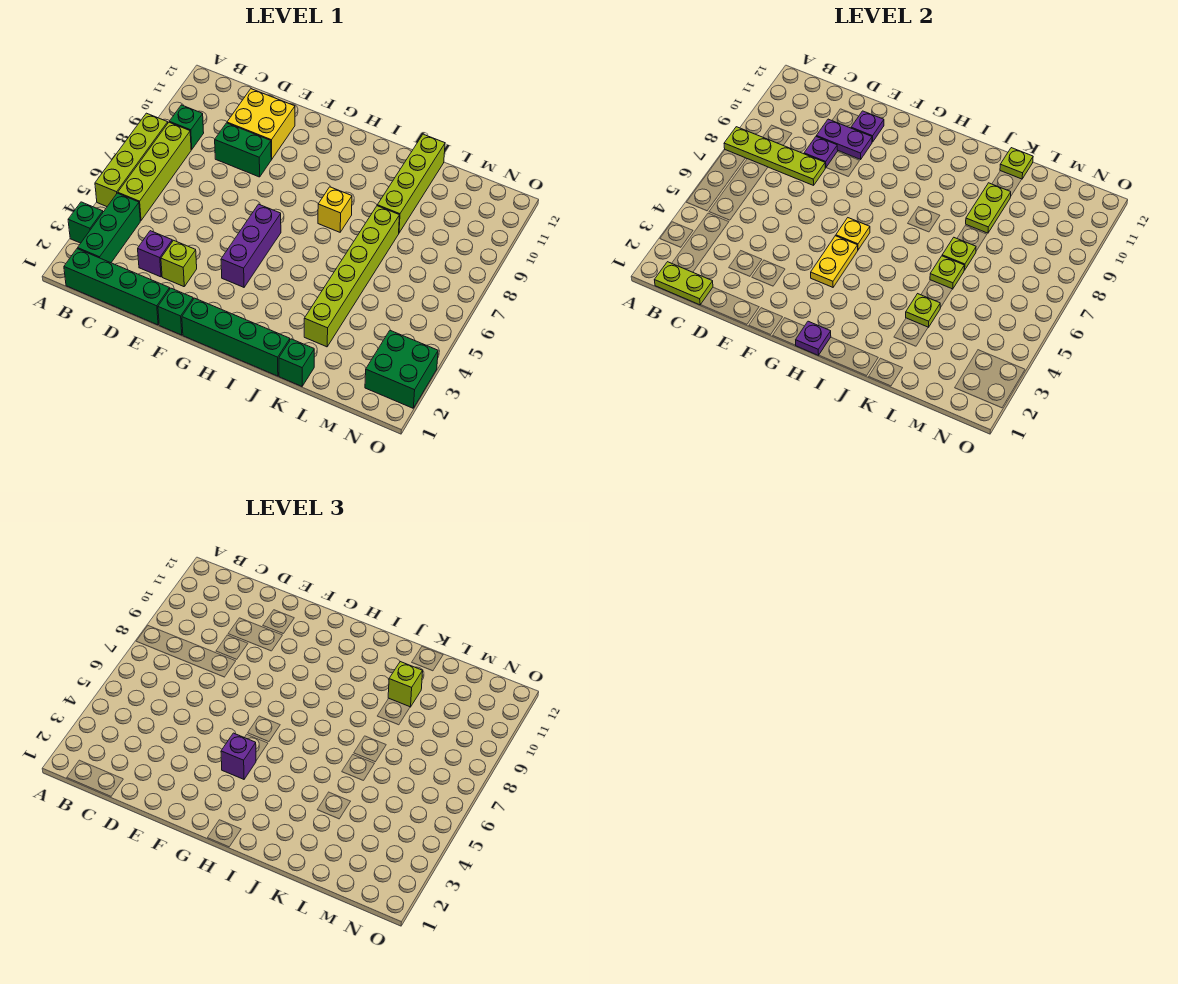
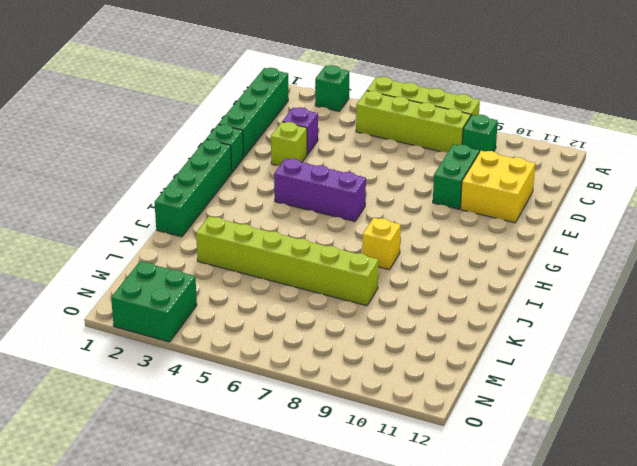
none -> green brick B2:B4 level 1
none -> green brick K1 level 1
none -> lime brick K9:K12 level 1
none -> lime plate A8:D8 level 2

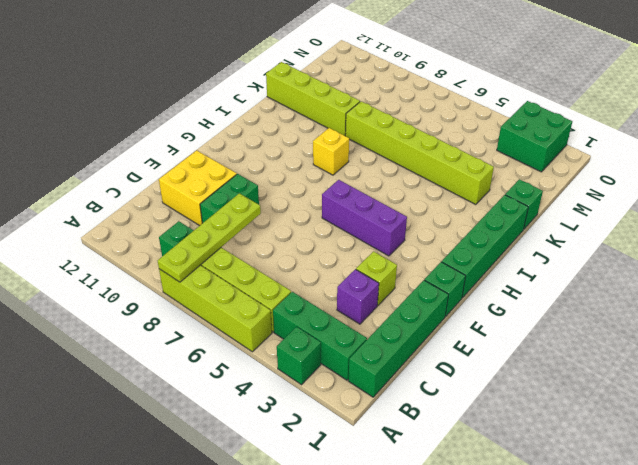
none -> lime plate B1:C1 level 2
none -> purple plate D9 level 2
none -> purple plate D10:E10 level 2
none -> purple plate E11 level 2

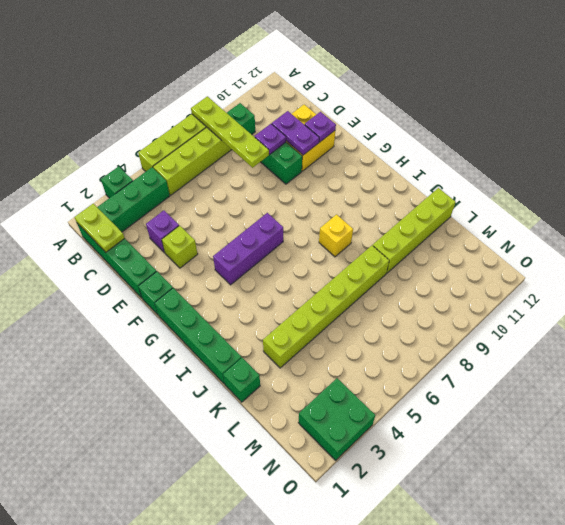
none -> yellow plate G4:G5 level 2
none -> yellow plate G6 level 2
none -> purple plate H1 level 2
none -> lime plate K4 level 2

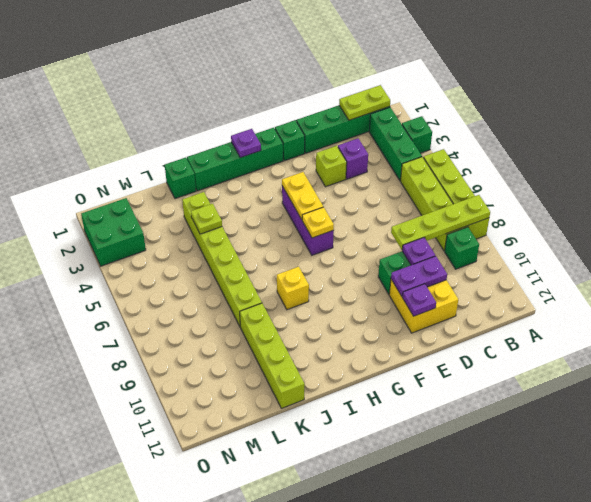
none -> lime plate K6 level 2
none -> lime plate K7 level 2
none -> lime plate K9:K10 level 2
none -> lime plate K12 level 2

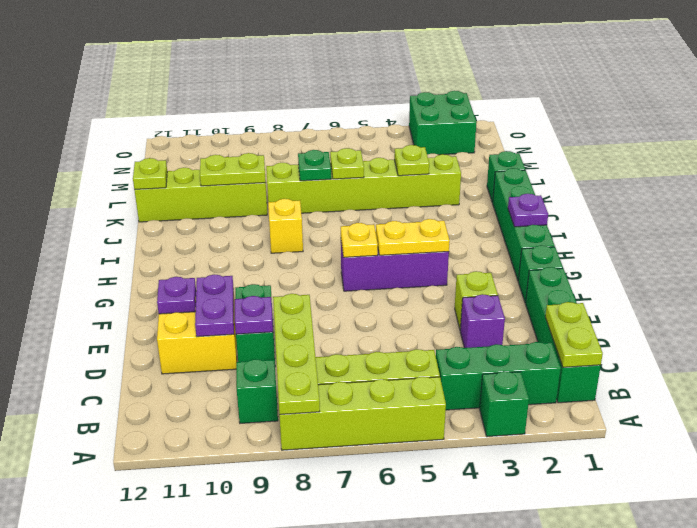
green plate K7 level 2 -> lime plate K7 level 2
none -> purple brick G4 level 3
none -> lime brick K10 level 3

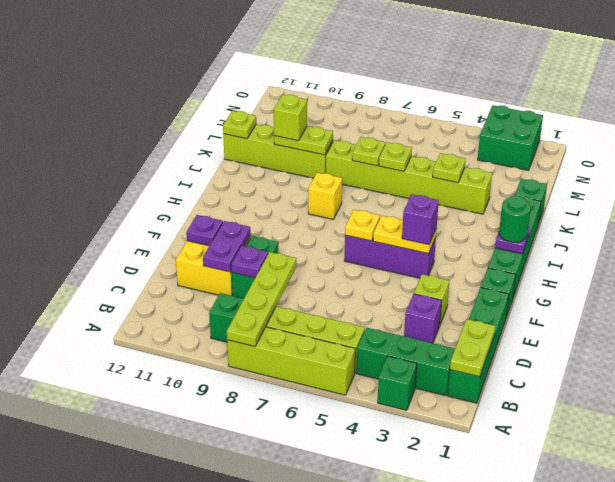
green round brick H1 level 3 -> none

